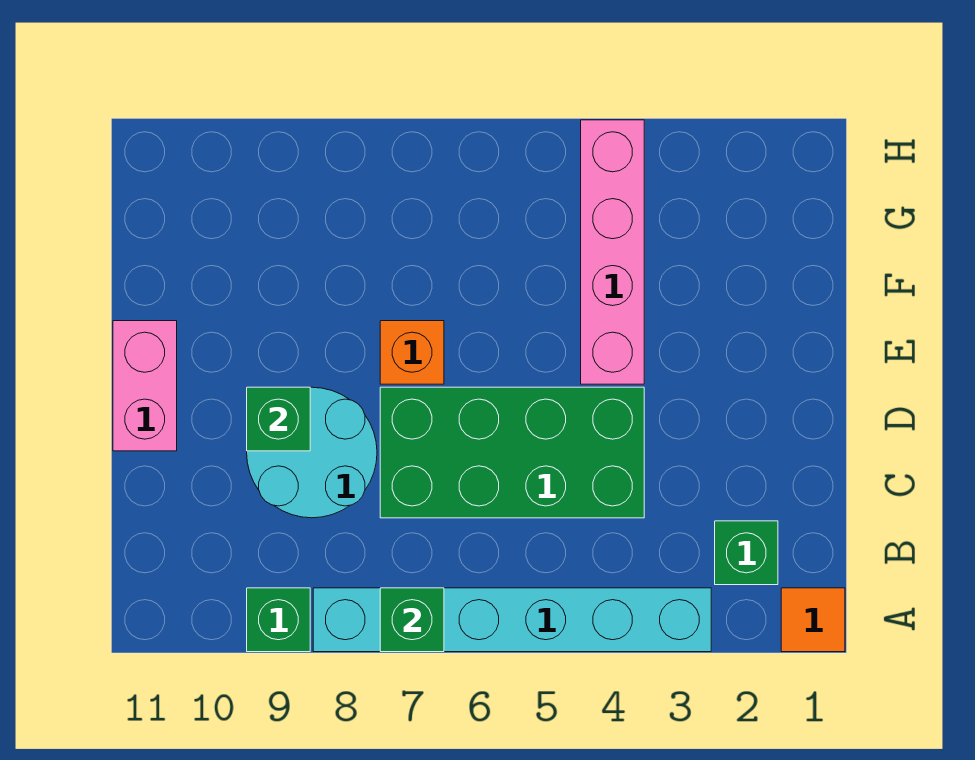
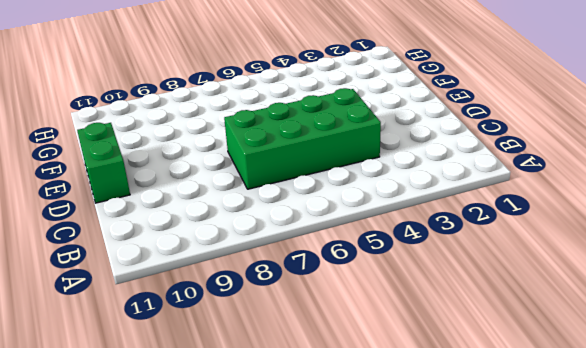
green brick D11:E11 level 1 -> pink brick D11:E11 level 1
none -> orange tile A1 level 1
none -> cyan brick A3:A8 level 1

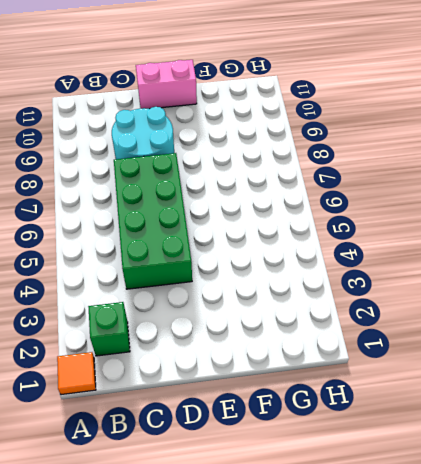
none -> cyan brick A3:A8 level 1
none -> green brick A9 level 1

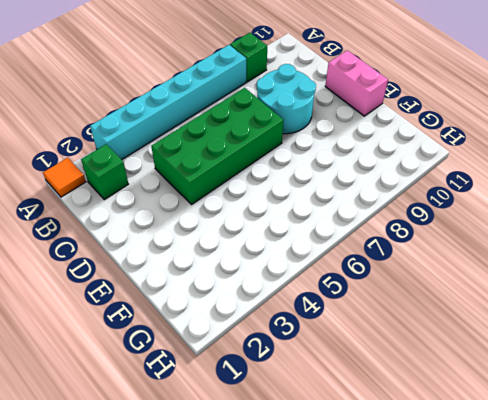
none -> pink brick E4:H4 level 1
none -> orange brick E7 level 1

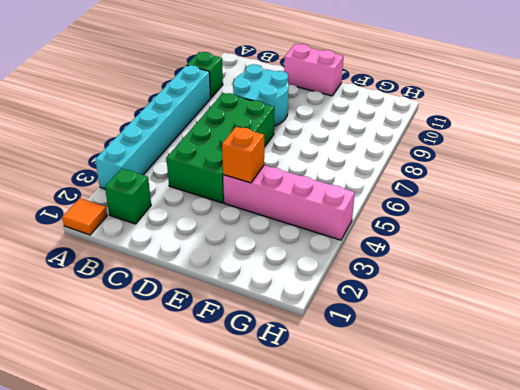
orange brick E4 level 2 -> orange brick E7 level 1
none -> green brick A7 level 2
none -> green brick D9 level 2

